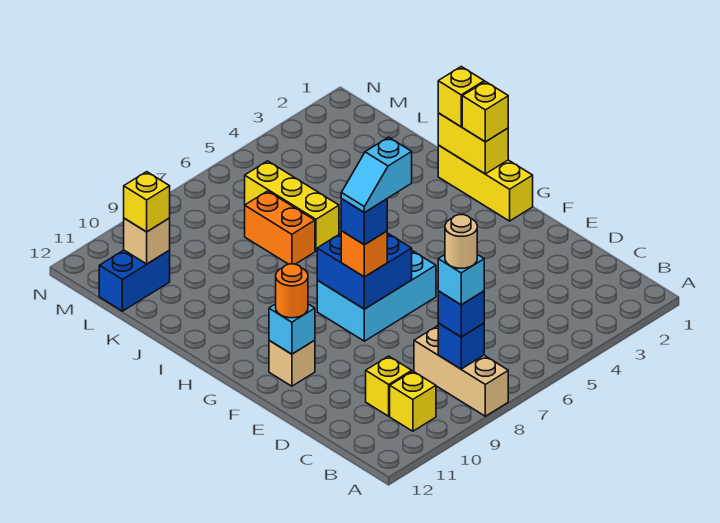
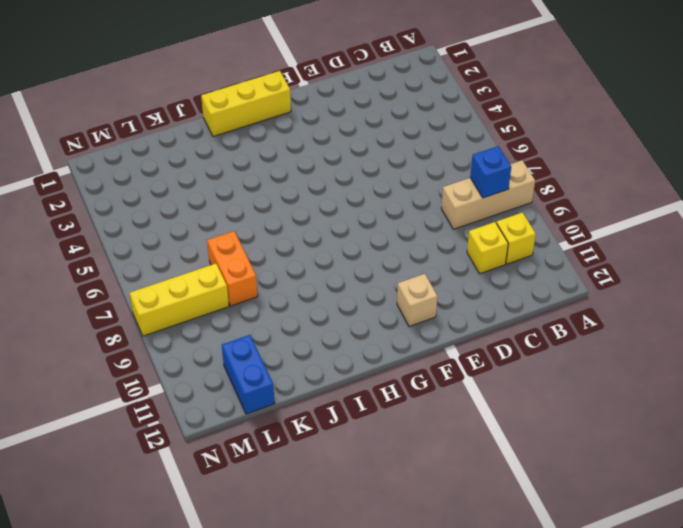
orange brick K7:K8 level 1 -> orange brick J7:K7 level 1
yellow brick L8:N8 level 1 -> yellow brick J6:L6 level 1
none -> cyan brick F6:G8 level 1
none -> blue brick F7:G8 level 2
none -> cyan brick F11 level 2

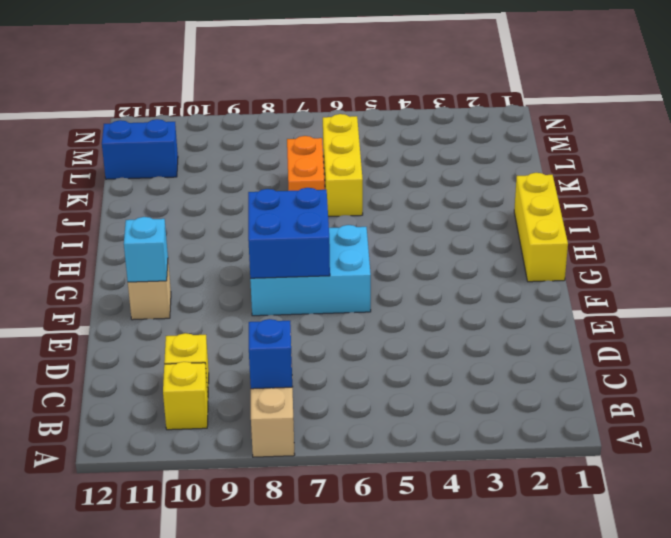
none -> yellow brick H1:I1 level 2
none -> tan brick L11 level 2
none -> blue brick B8 level 3

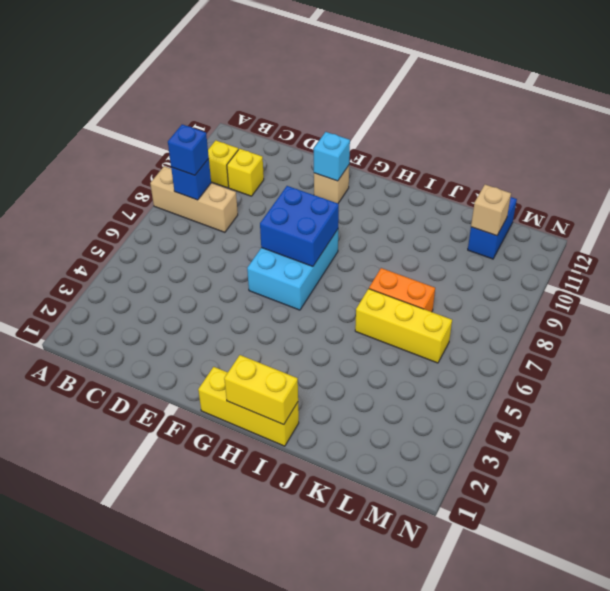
none -> orange brick F8 level 3
none -> orange round brick F11 level 3
none -> yellow brick H1 level 3

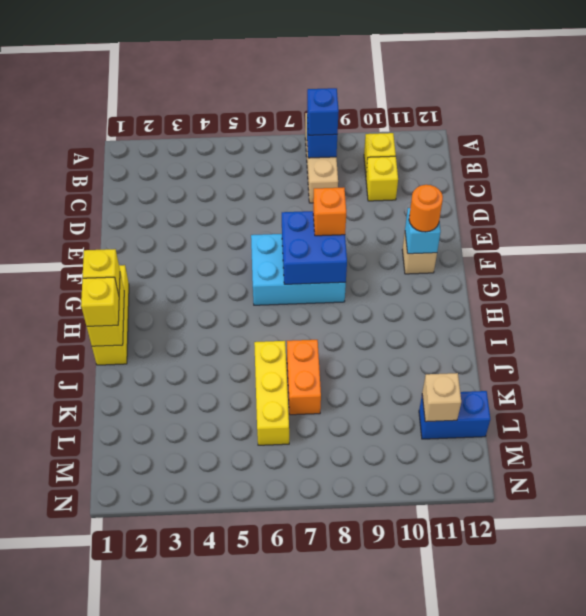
none -> yellow brick L11 level 3
none -> cyan brick B8 level 4
none -> blue brick F8 level 4

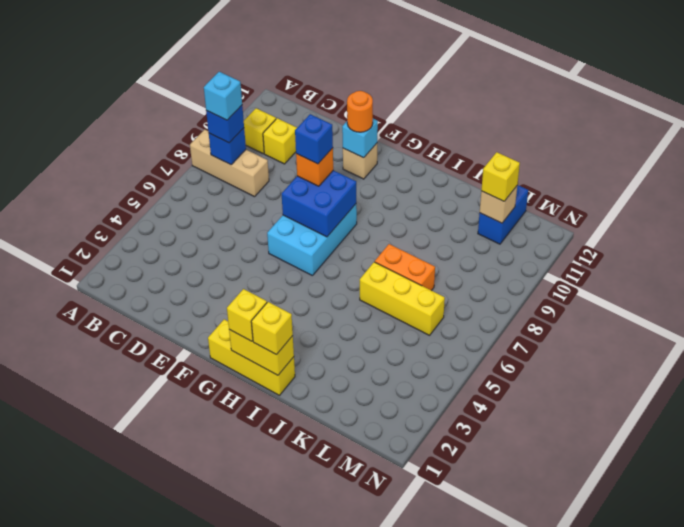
none -> tan round brick B8 level 5
none -> cyan slope F7:F8 level 5 top 7

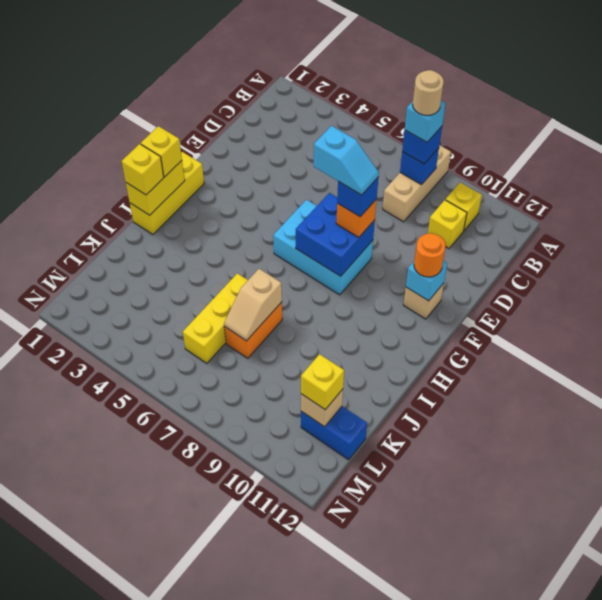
tan slope J7:K7 level 2 top J -> none

